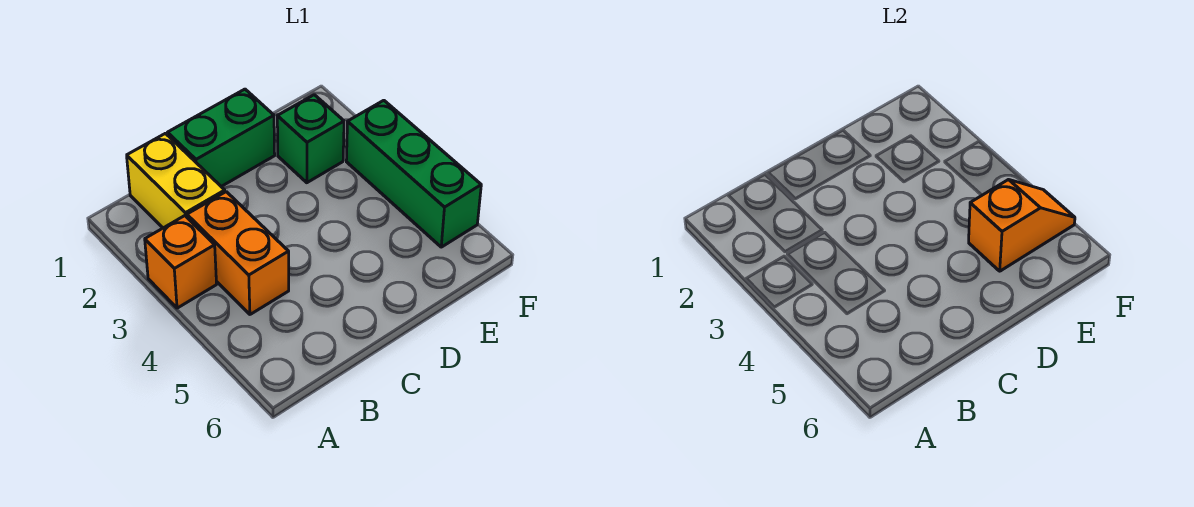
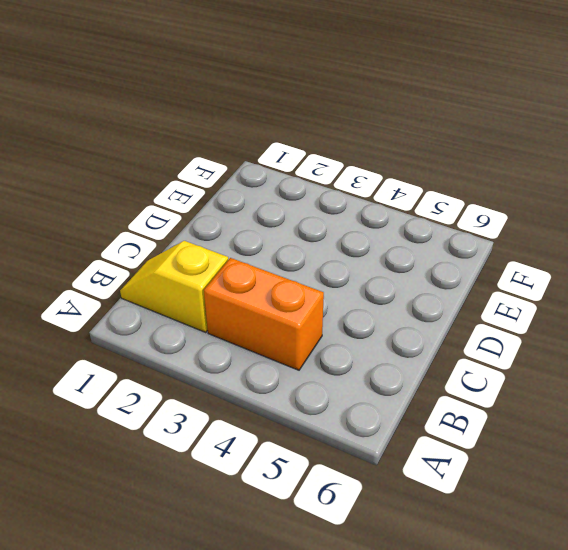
yellow slope B1:B2 level 1 top 2 -> yellow brick B1:B2 level 1
none -> orange brick A3 level 1
none -> green brick C1:D1 level 1

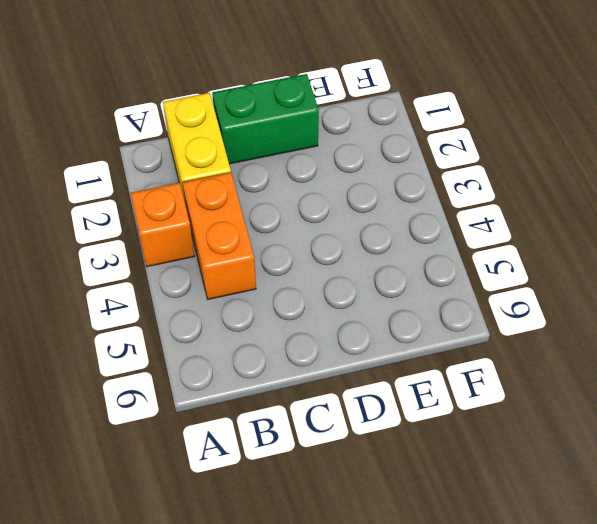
none -> green brick E2 level 1
none -> green brick F3:F5 level 1

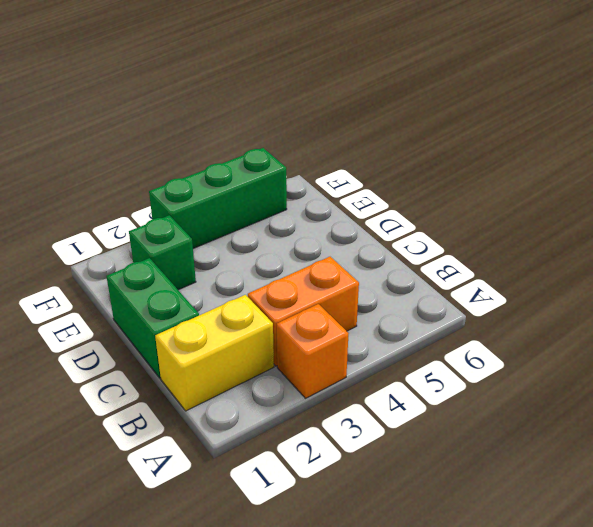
none -> orange slope E5:F5 level 2 top E

